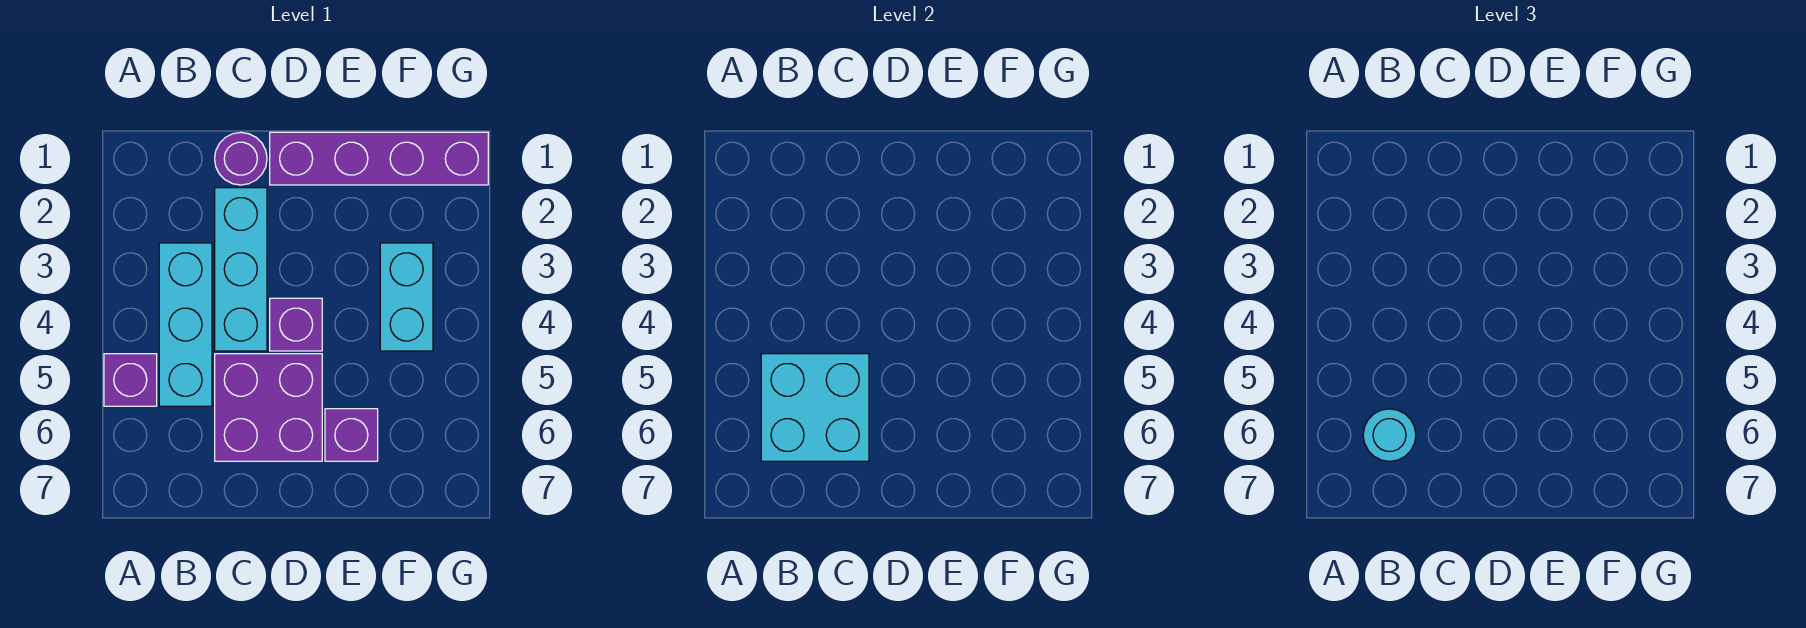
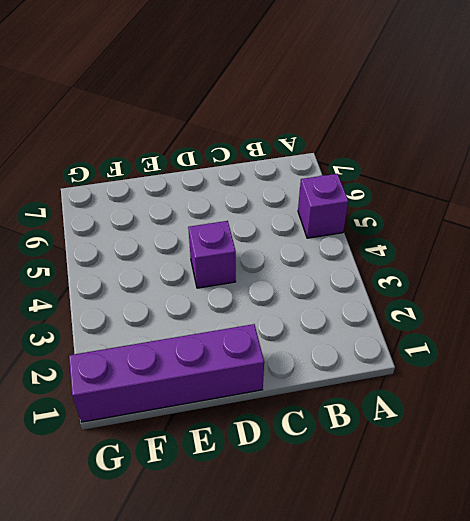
none -> cyan brick B3:B5 level 1
none -> purple round brick C1 level 1

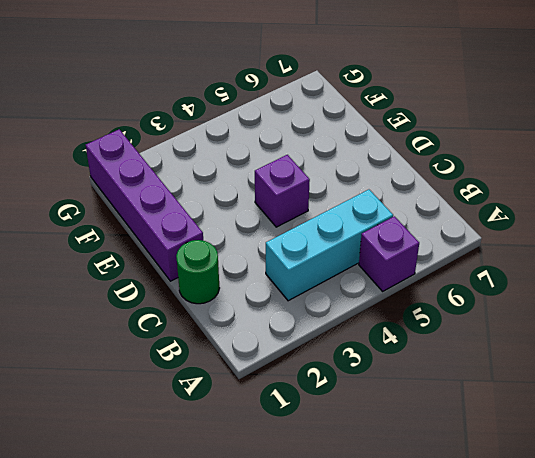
green round brick C1 level 1 -> purple round brick C1 level 1
none -> cyan brick C2:C4 level 1
none -> purple brick C5:D6 level 1

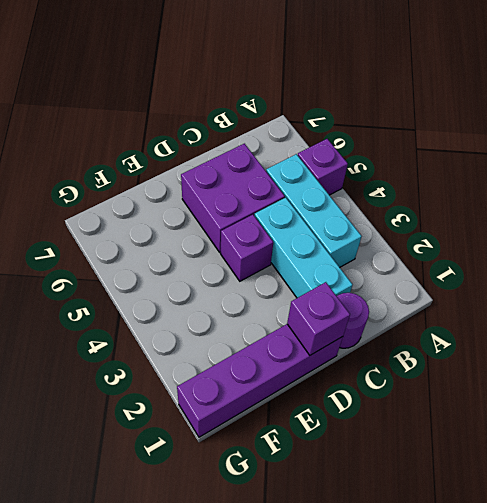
purple brick D1 level 2 -> purple brick E6 level 1
none -> cyan brick F3:F4 level 1
none -> cyan brick B5:C6 level 2

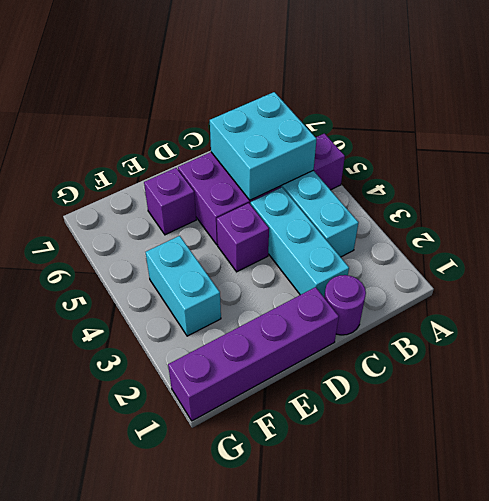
none -> cyan round brick B6 level 3

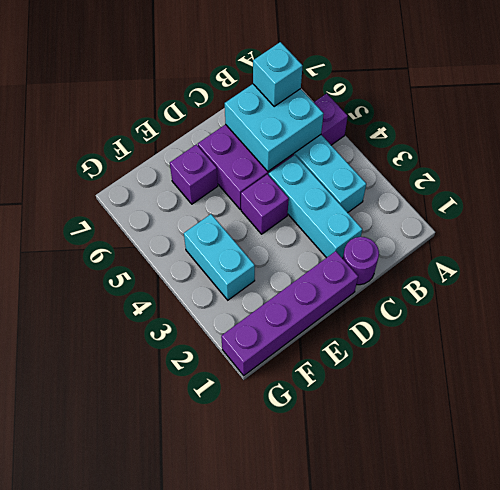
cyan brick B6 level 3 -> cyan round brick B6 level 3

